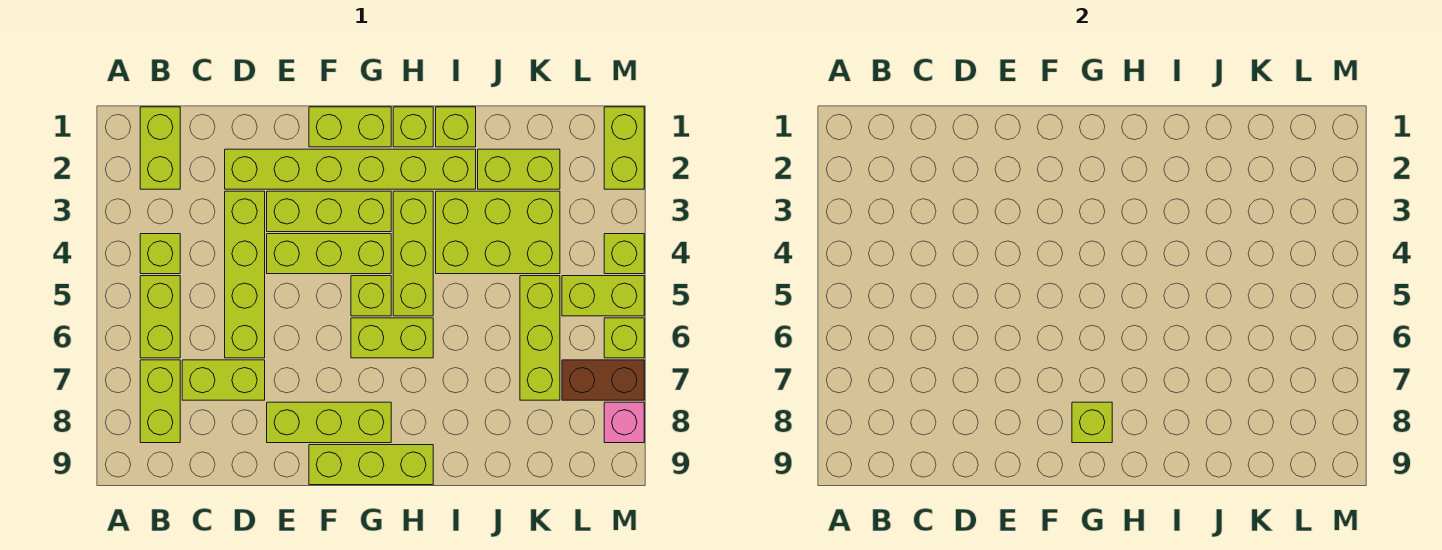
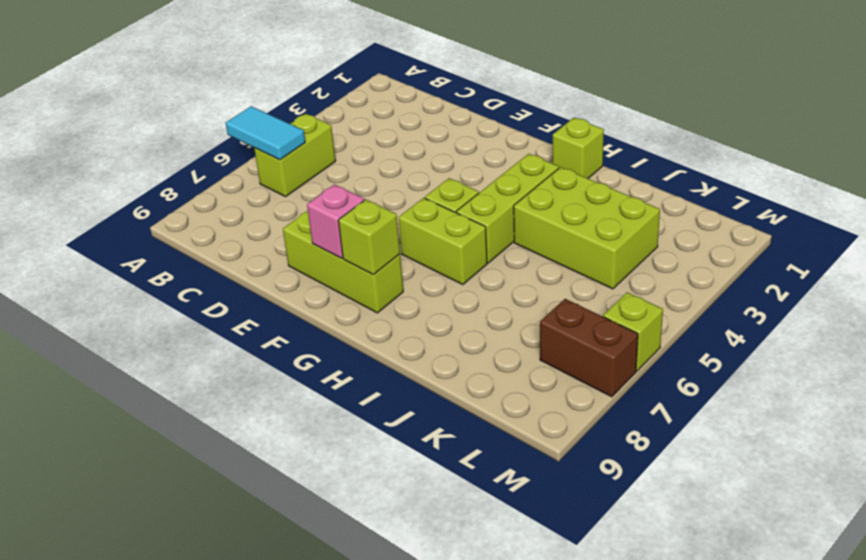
cyan tile A6:B6 level 2 -> none
pink brick F8 level 2 -> pink brick M8 level 1
none -> lime brick B1:B2 level 1
none -> lime brick B4 level 1
none -> lime brick B7:B8 level 1

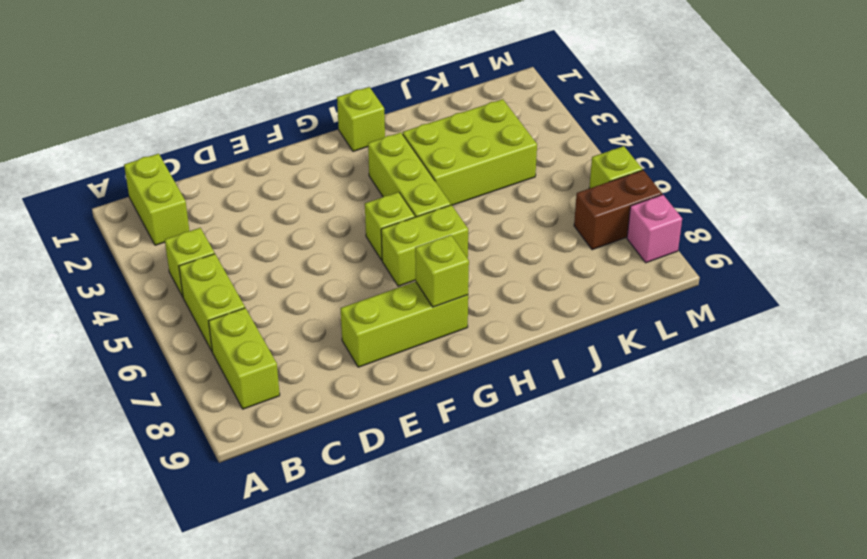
none -> lime brick C7:D7 level 1
none -> lime brick D2:I2 level 1
none -> lime brick D3:D6 level 1

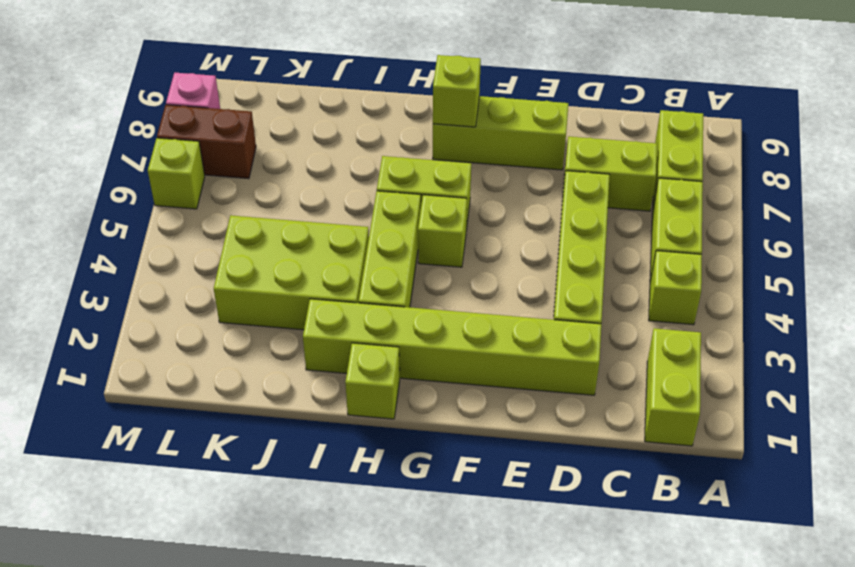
none -> lime brick E3:G3 level 1
none -> lime brick E4:G4 level 1
none -> lime brick F1:G1 level 1

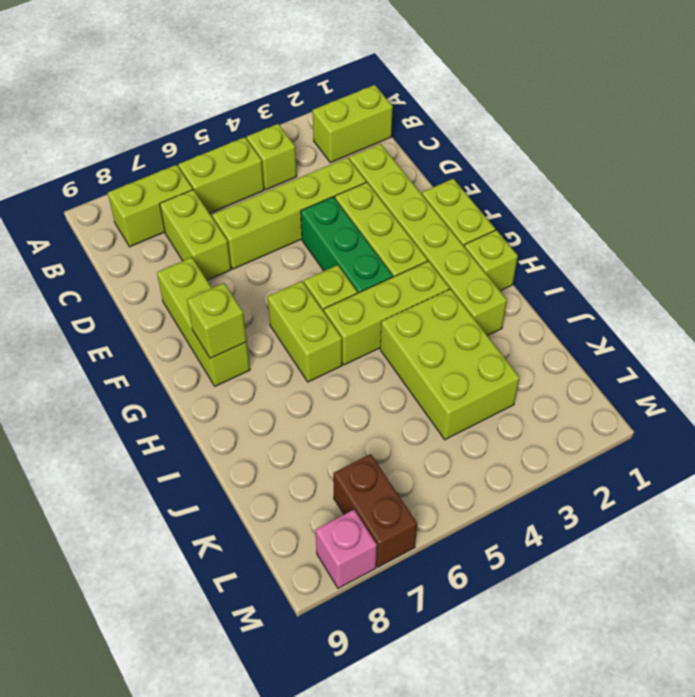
green brick E4:G4 level 1 -> lime brick E4:G4 level 1
none -> lime brick F9:H9 level 1
none -> lime brick I1 level 1
none -> lime brick J2:K2 level 1

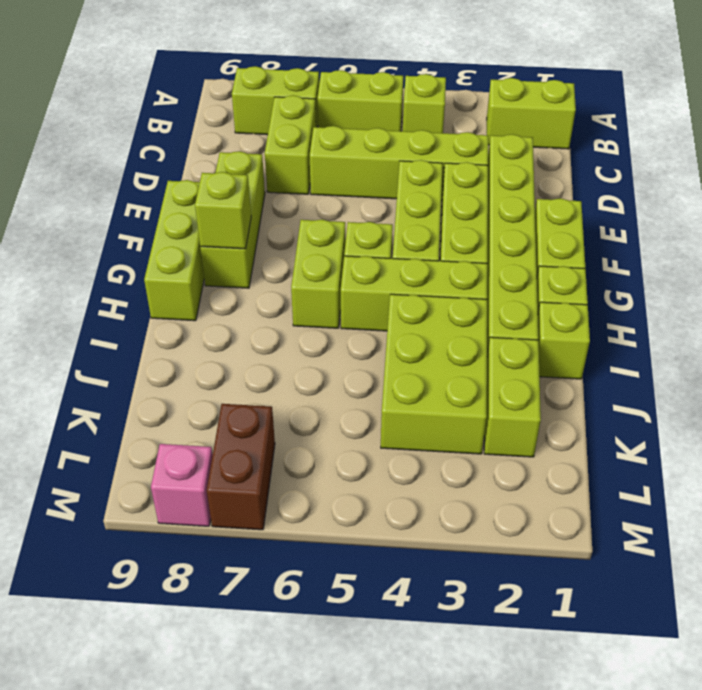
none -> lime brick K5:K7 level 1
none -> lime brick L5:M5 level 1
none -> lime brick M1:M2 level 1

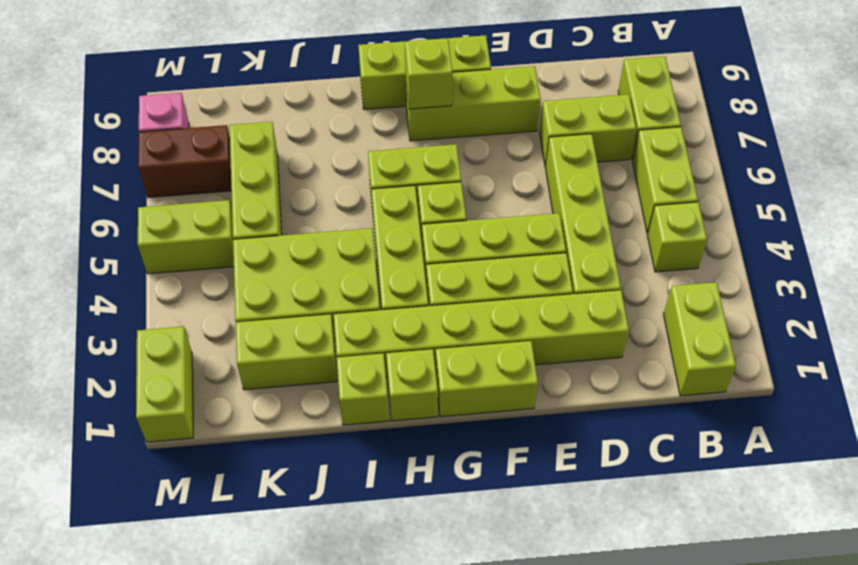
none -> lime brick M4 level 1
none -> lime brick M6 level 1

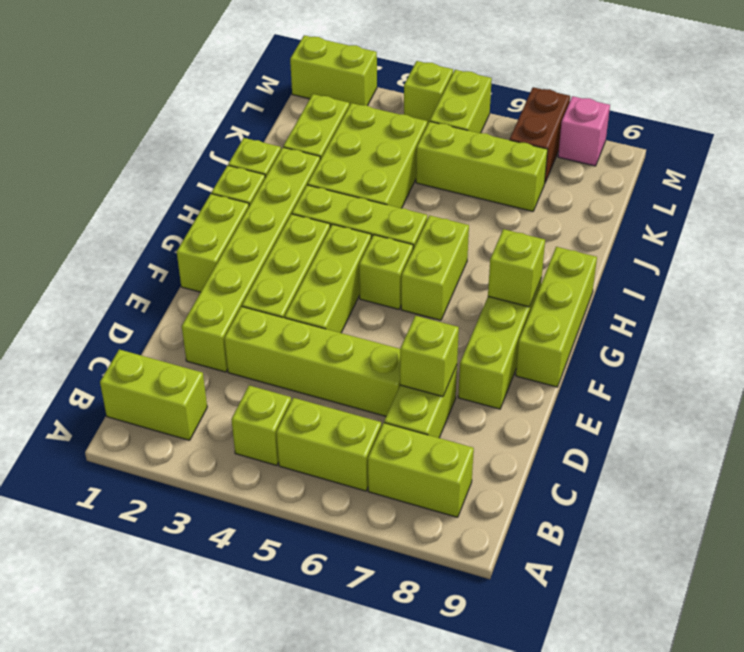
lime brick D7 level 2 -> lime brick M6 level 1

